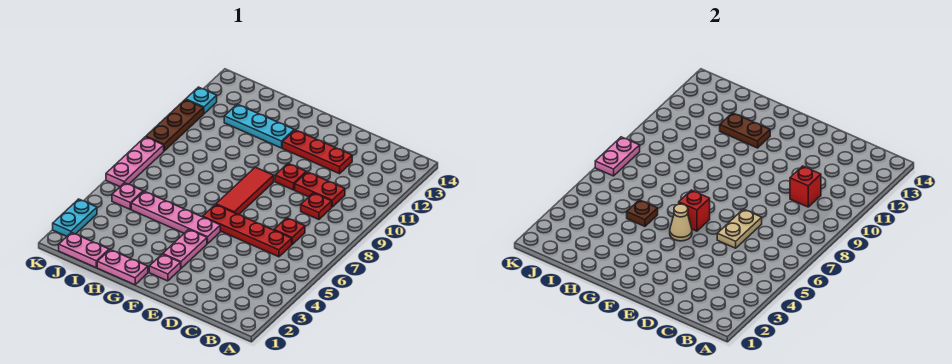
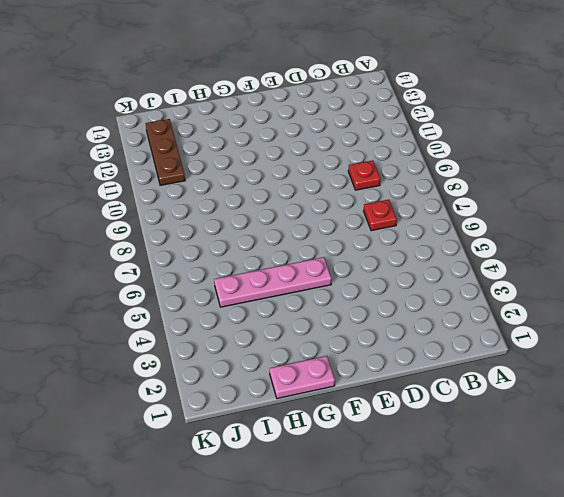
brown plate J11:J13 level 1 -> brown plate K9:K11 level 1
none -> red plate C6:F6 level 1
none -> red plate C10:D10 level 1
none -> red plate D12:F12 level 1

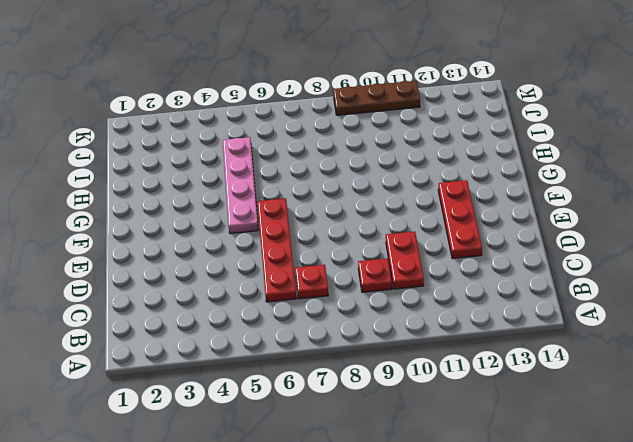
none -> red plate E10 level 1
none -> pink plate F2 level 1
none -> pink plate F3:F4 level 1

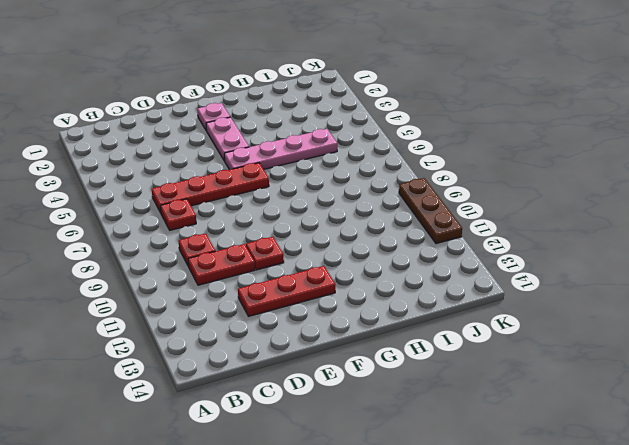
none -> red tile F7:F9 level 1
none -> pink plate G1:H1 level 1
none -> cyan plate G12:I12 level 1

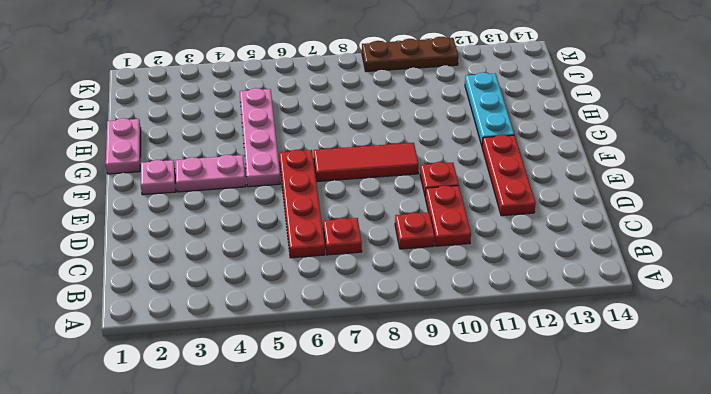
none -> pink plate I1:J1 level 1
none -> pink plate J5 level 1
none -> cyan plate K2:K3 level 1

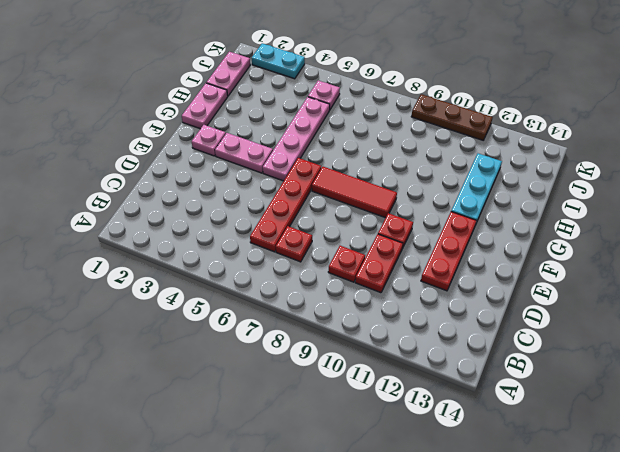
none -> pink plate K6:K8 level 1
none -> cyan plate K12 level 1
none -> red brick C10 level 2

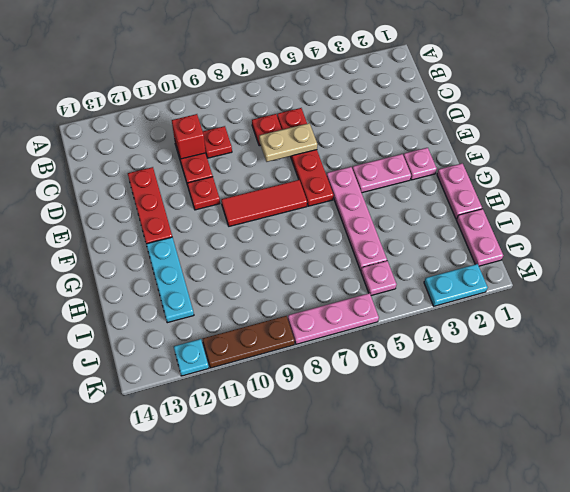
none -> tan cone F5 level 2
none -> red brick F6 level 2
none -> brown plate G12:H12 level 2

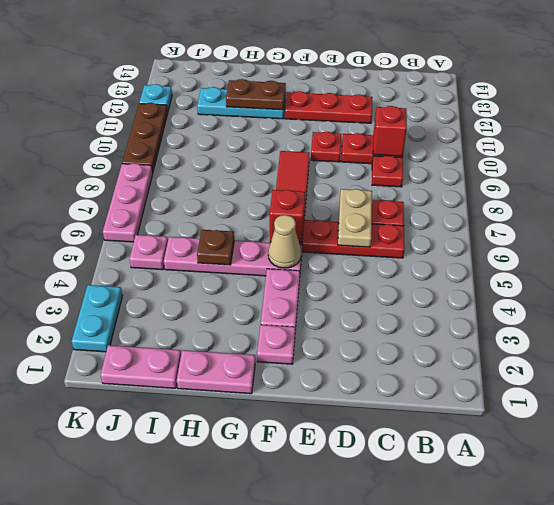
none -> pink plate K7:K8 level 2

